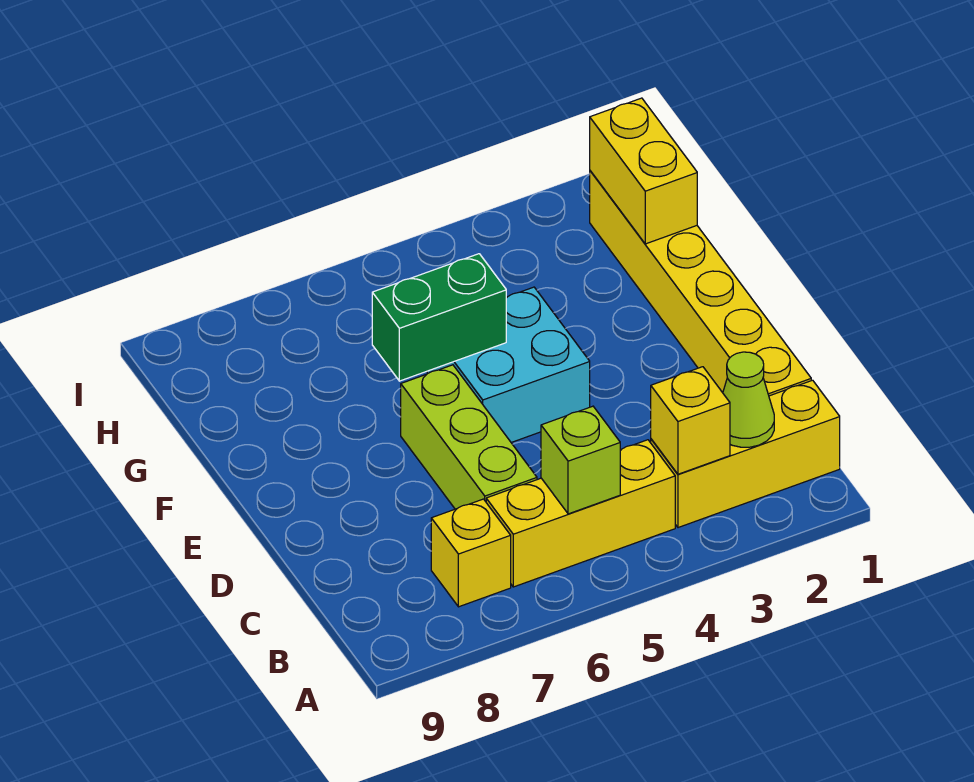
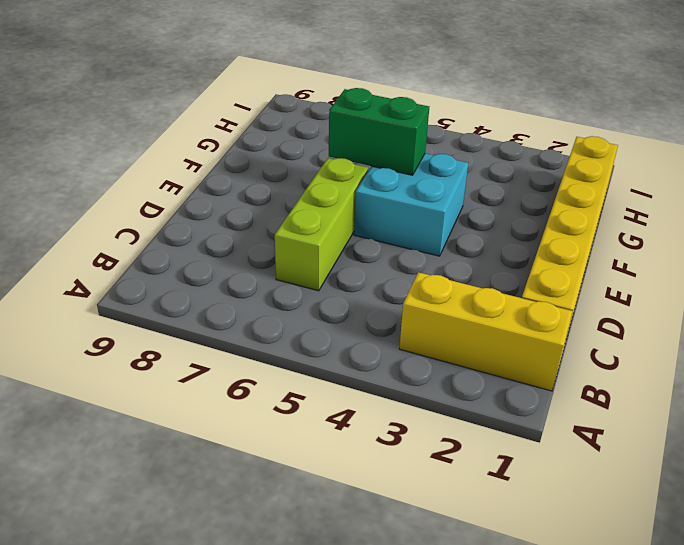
none -> yellow brick B4:B6 level 1
none -> yellow brick B7 level 1

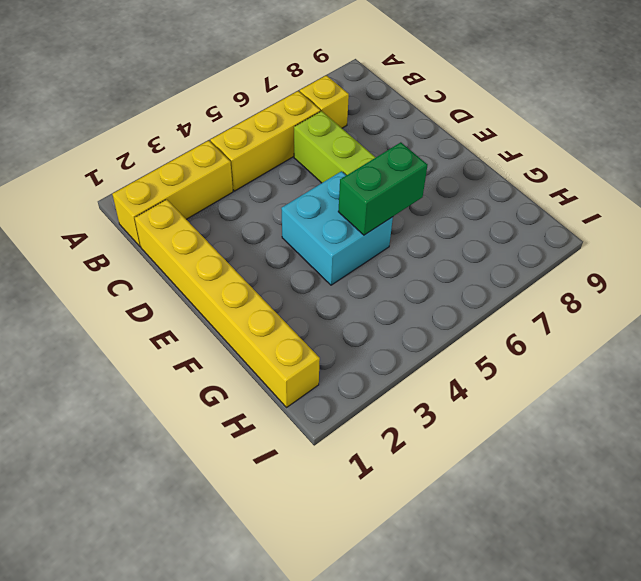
none -> lime cone B2 level 2
none -> yellow brick B3 level 2

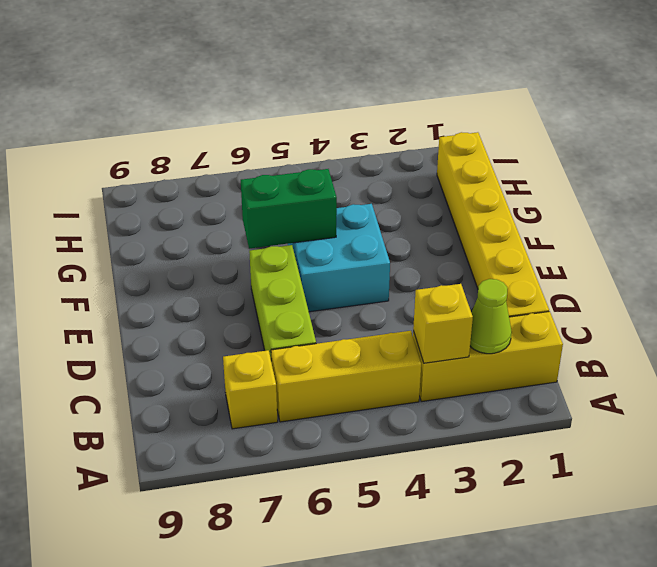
none -> lime brick B5 level 2
none -> yellow brick G1:H1 level 2

